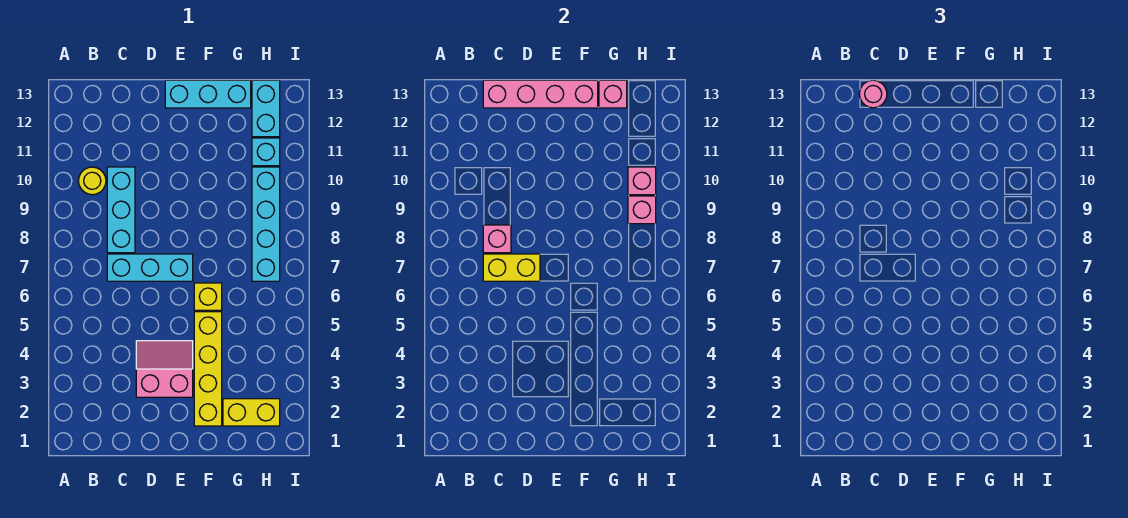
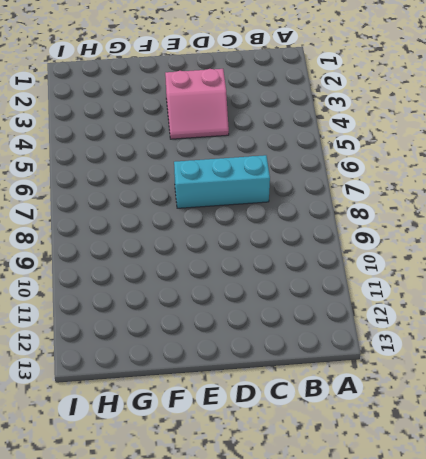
none -> yellow round brick B10 level 1
none -> cyan brick C8:C10 level 1
none -> cyan brick E13:G13 level 1

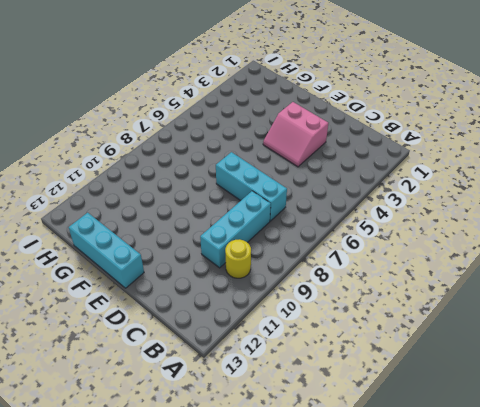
none -> yellow brick F2:F5 level 1
none -> yellow brick F6 level 1
none -> yellow brick G2:H2 level 1

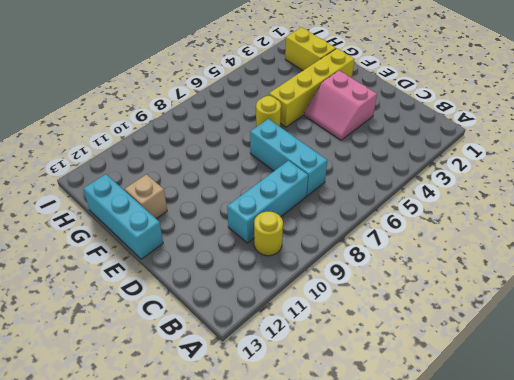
yellow round brick F6 level 1 -> yellow brick F6 level 1
tan brick F12 level 1 -> none
none -> cyan brick H7:H10 level 1
none -> cyan brick H11 level 1
none -> cyan brick H12:H13 level 1

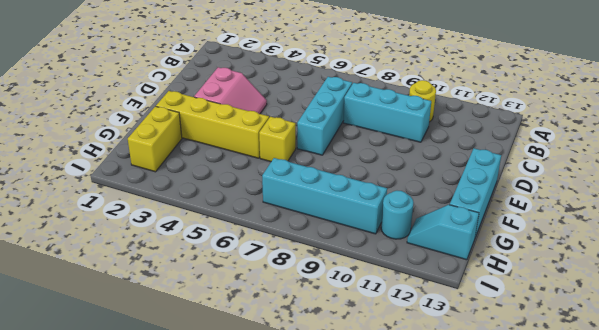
cyan round brick H11 level 1 -> cyan brick H11 level 1
cyan slope H12:H13 level 1 top 13 -> cyan brick H12:H13 level 1
none -> yellow brick C7:D7 level 2
none -> pink brick C8 level 2
none -> pink brick C13:F13 level 2

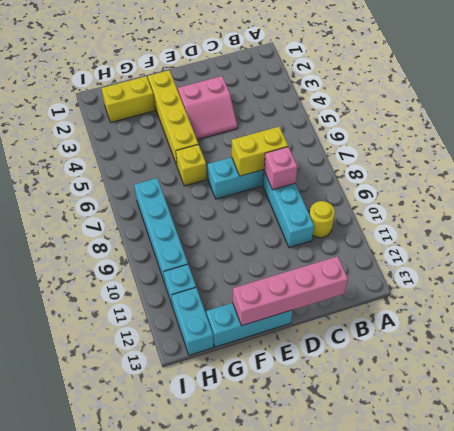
none -> pink brick G13 level 2
none -> pink brick H9 level 2
none -> pink brick H10 level 2

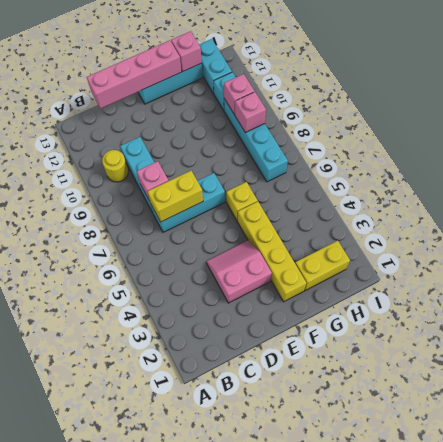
none -> pink round brick C13 level 3

